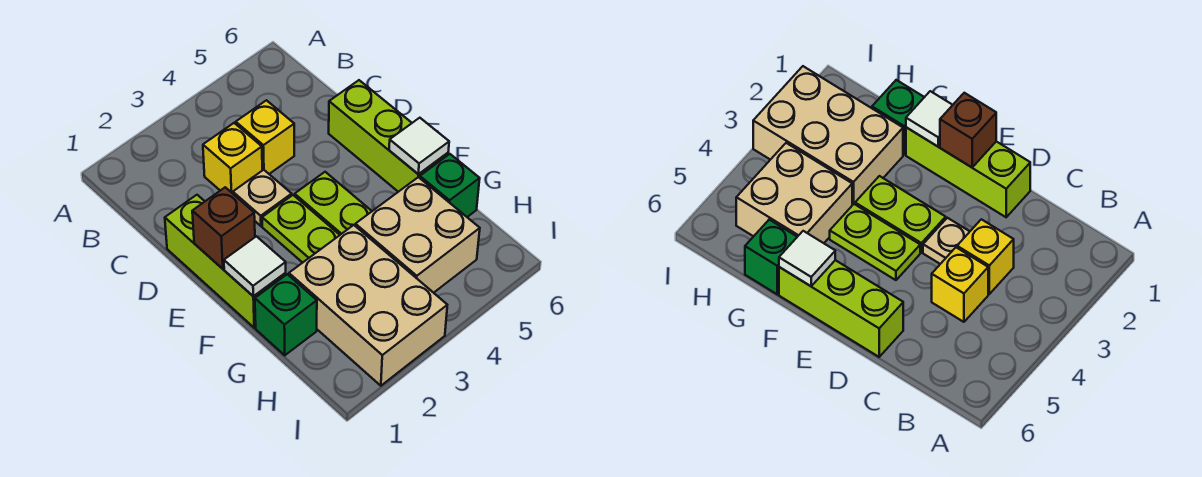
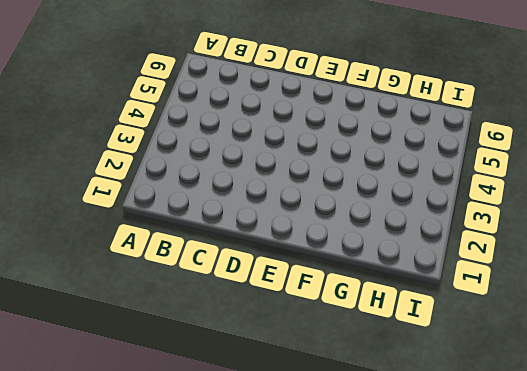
none -> yellow brick C3 level 1
none -> yellow brick C4 level 1
none -> lime brick D1:F1 level 1

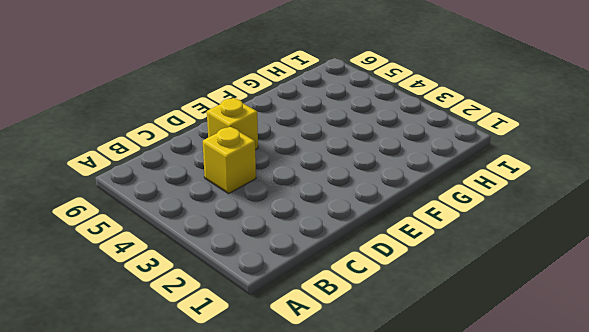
yellow brick D5 level 1 -> yellow brick C3 level 1
none -> lime brick D1:F1 level 1
none -> tan plate D3 level 1
none -> lime brick D6:F6 level 1

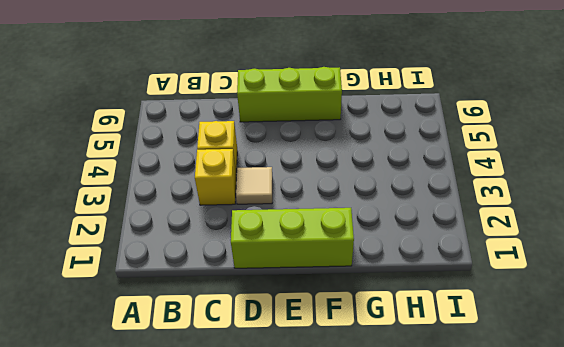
tan tile D3 level 1 -> tan plate D3 level 1
none -> lime plate E3:F3 level 1
none -> lime plate E4:F4 level 1
none -> green brick G1 level 1

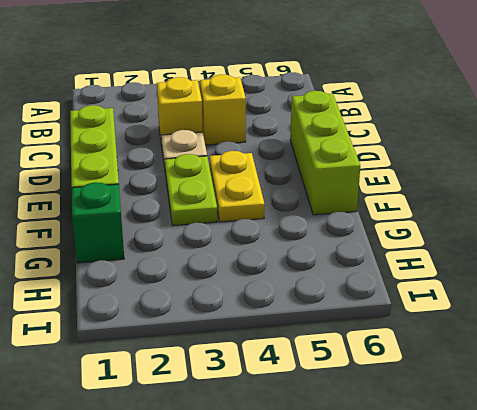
yellow plate E4:F4 level 1 -> lime plate E4:F4 level 1
none -> tan brick G2:I3 level 1
none -> tan brick G4:H5 level 1
none -> green brick G6 level 1

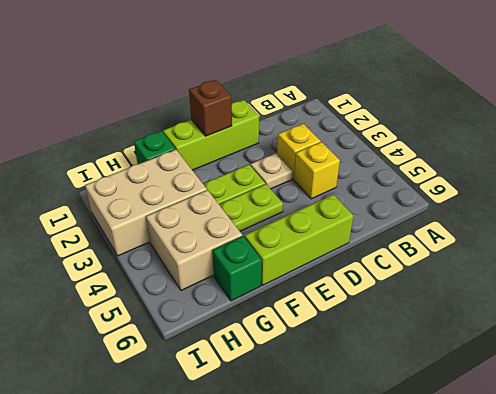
none -> white tile F1 level 2
none -> white tile F6 level 2

